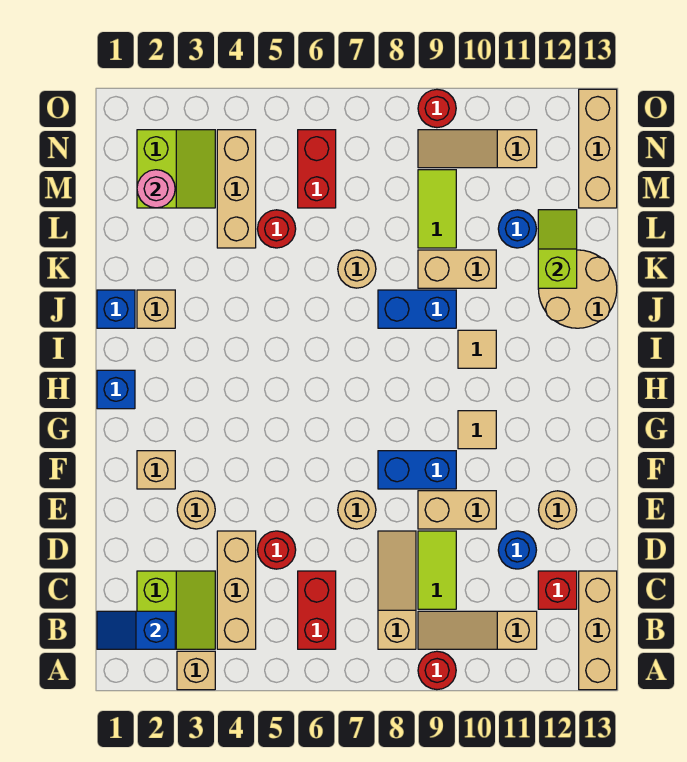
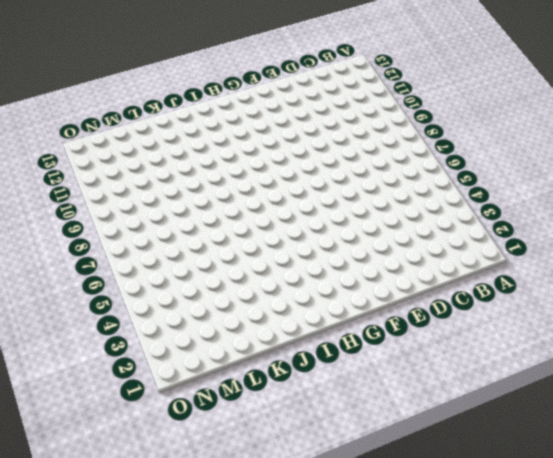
none -> tan brick A3 level 1
none -> red round brick A9 level 1
none -> tan brick A13:C13 level 1
none -> lime slope B2:C3 level 1 top 2

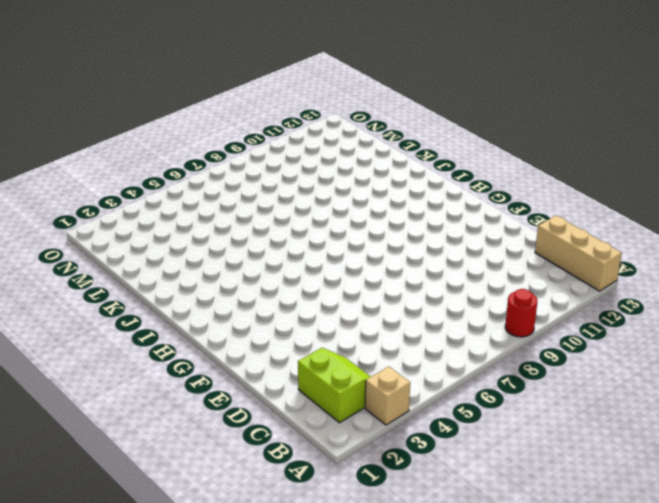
none -> tan brick B4:D4 level 1
none -> red brick B6:C6 level 1
none -> tan slope B8:D8 level 1 top B
none -> tan slope B9:B11 level 1 top 11

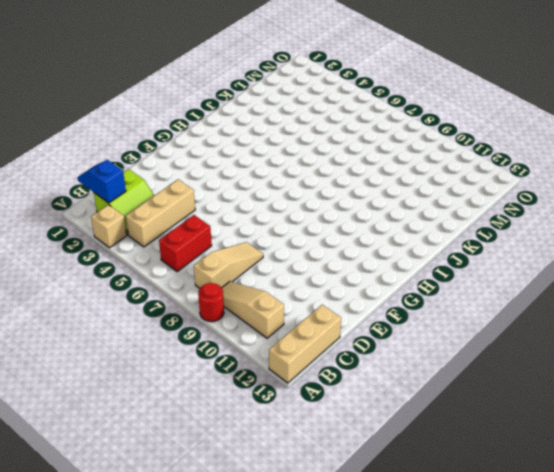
none -> lime tile C9:D9 level 1
none -> red brick C12 level 1
none -> red round brick D5 level 1
none -> blue round brick D11 level 1

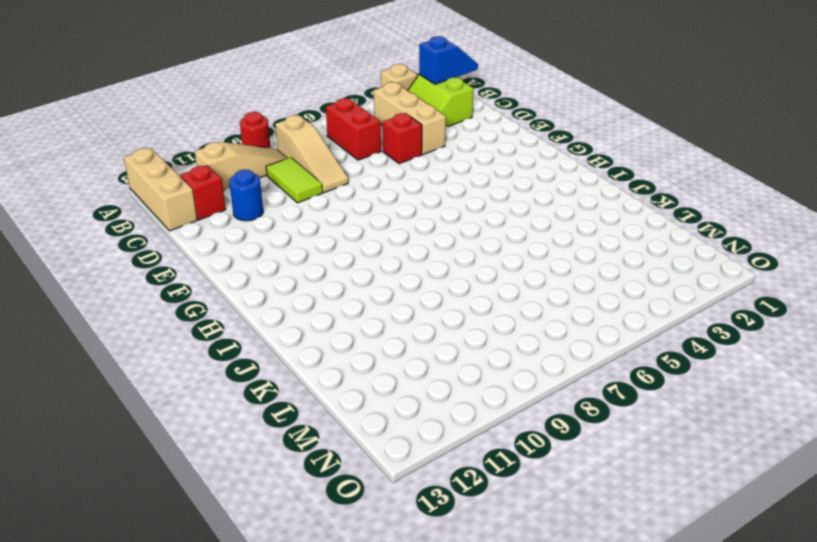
red brick D5 level 1 -> red round brick D5 level 1
none -> tan round brick E3 level 1
none -> tan round brick E7 level 1
none -> tan brick E9:E10 level 1
none -> tan round brick E12 level 1

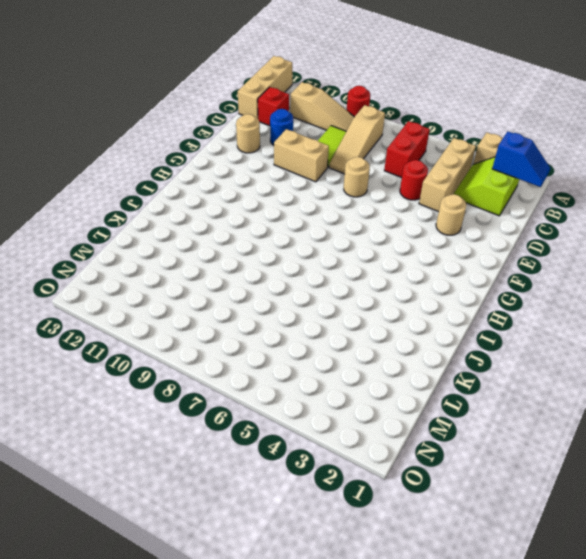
none -> tan brick F2 level 1
none -> blue brick F8:F9 level 1
none -> tan tile G10 level 1
none -> blue brick H1 level 1

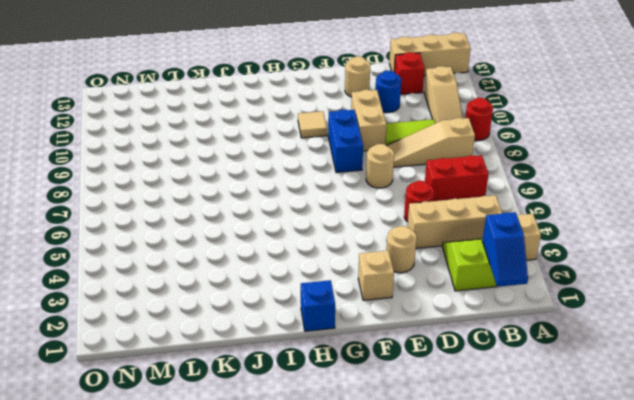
none -> tan tile I10 level 1
none -> blue brick J1 level 1
none -> tan brick J2 level 1
none -> blue brick J8:J9 level 1

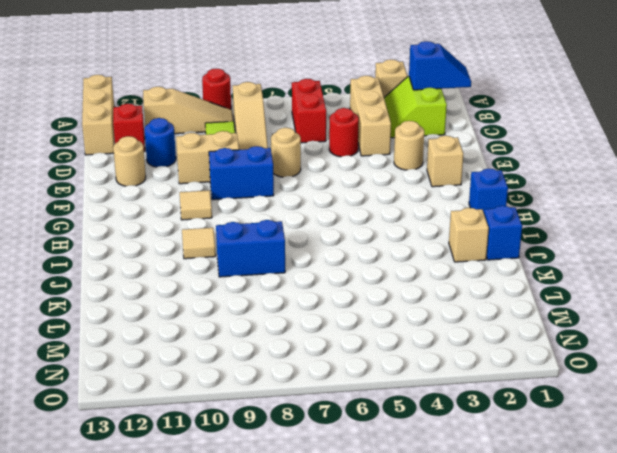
none -> tan round brick J12:K13 level 1
none -> tan round brick K7 level 1
none -> tan brick K9:K10 level 1
none -> tan brick L4:N4 level 1

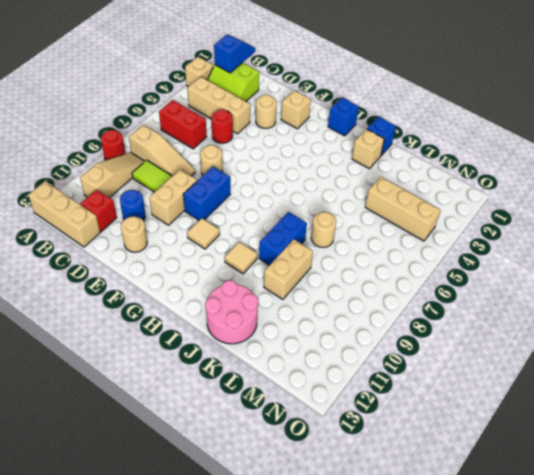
pink round brick J12:K13 level 1 -> tan round brick J12:K13 level 1
none -> red round brick L5 level 1
none -> lime tile L9:M9 level 1
none -> blue round brick L11 level 1
none -> lime slope M2:N3 level 1 top 2

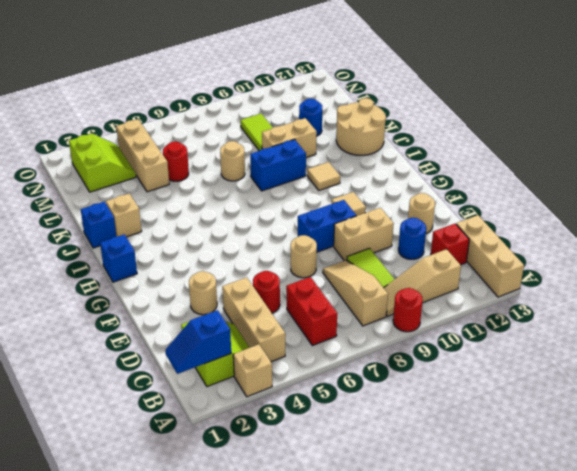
none -> tan brick F2 level 1
none -> red brick M6:N6 level 1
none -> tan brick M13:O13 level 1
none -> tan slope N9:N11 level 1 top 11

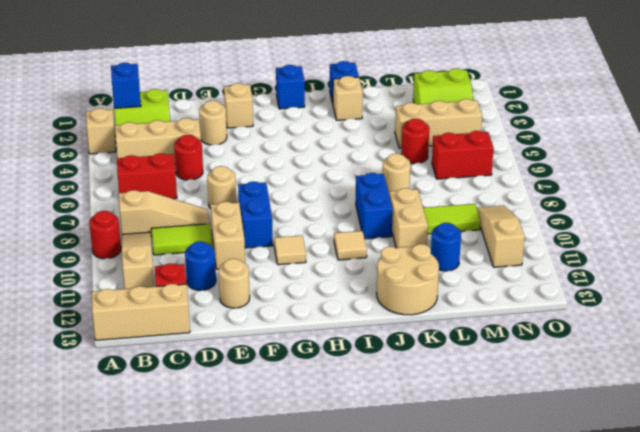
none -> tan brick M13:O13 level 1
none -> red round brick O9 level 1
none -> lime slope K12:L12 level 2 top K
none -> pink round brick M2 level 2

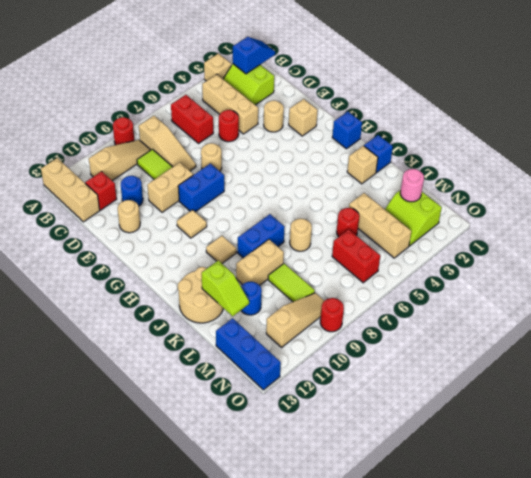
blue brick M13:O13 level 1 -> tan brick M13:O13 level 1

